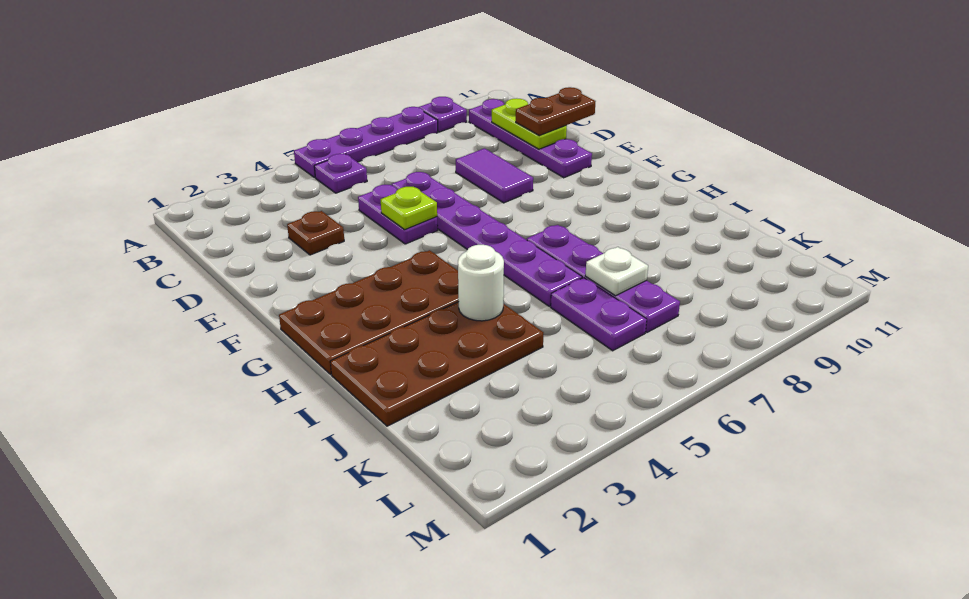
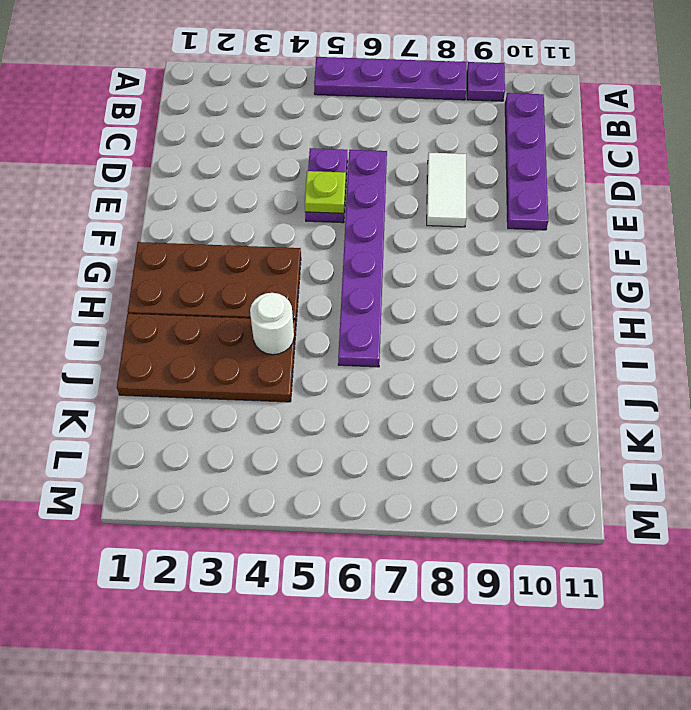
white tile D8:E8 level 1 -> purple tile D8:E8 level 1
none -> purple plate B5 level 1
none -> brown plate D3 level 1
none -> purple plate H7:K7 level 1

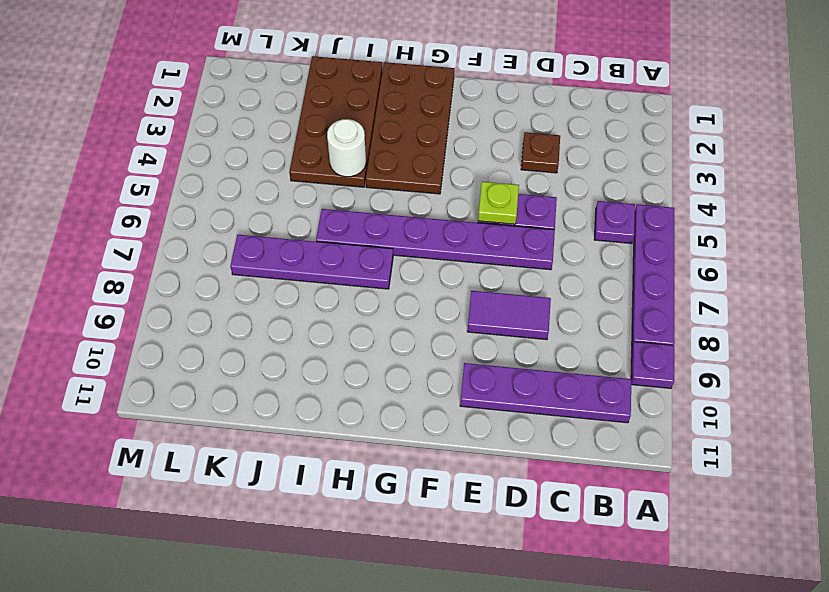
none -> purple plate J6:K6 level 1
none -> lime plate C10:D10 level 2
none -> white plate J7 level 2

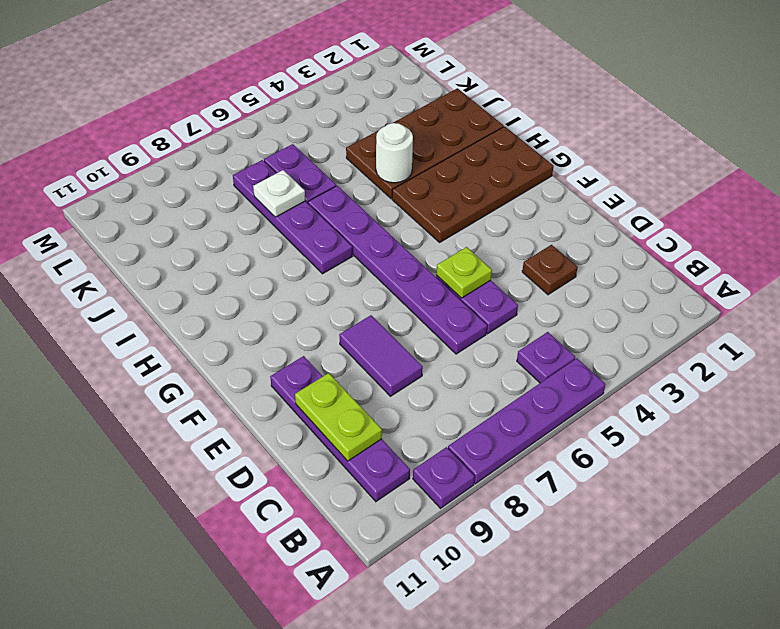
none -> brown plate D10:D11 level 3

